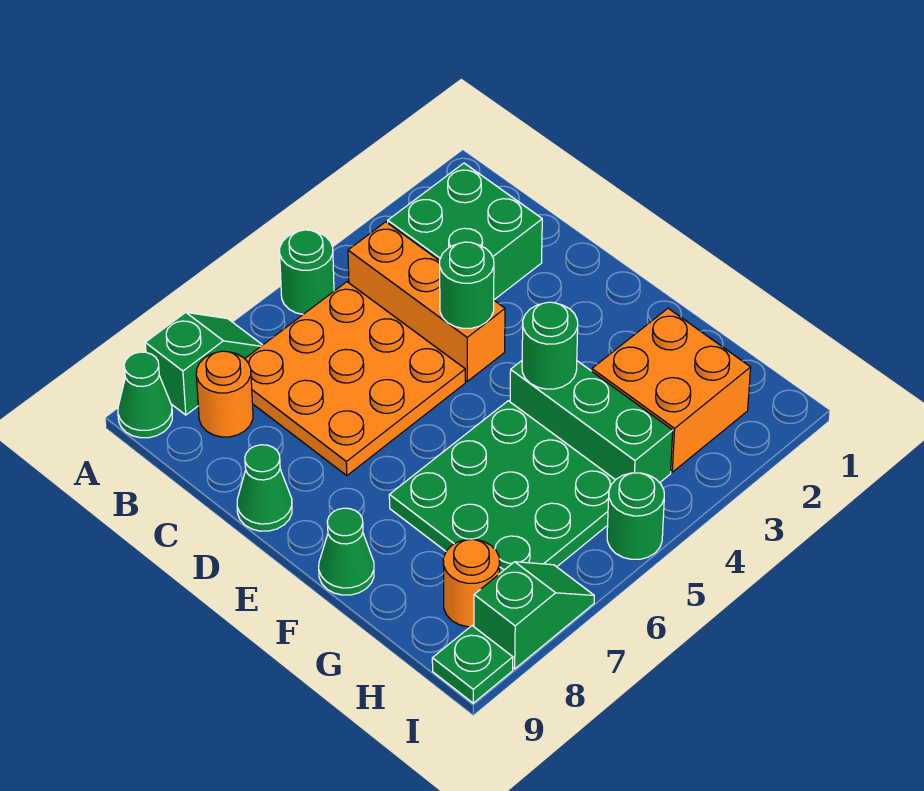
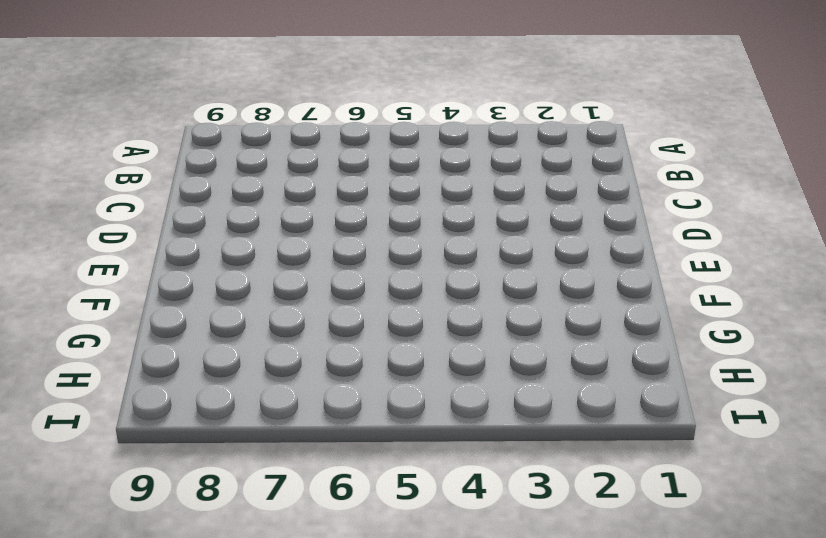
none -> green round brick A5 level 1
none -> green slope A7:A8 level 1 top 8
none -> green cone A9 level 1

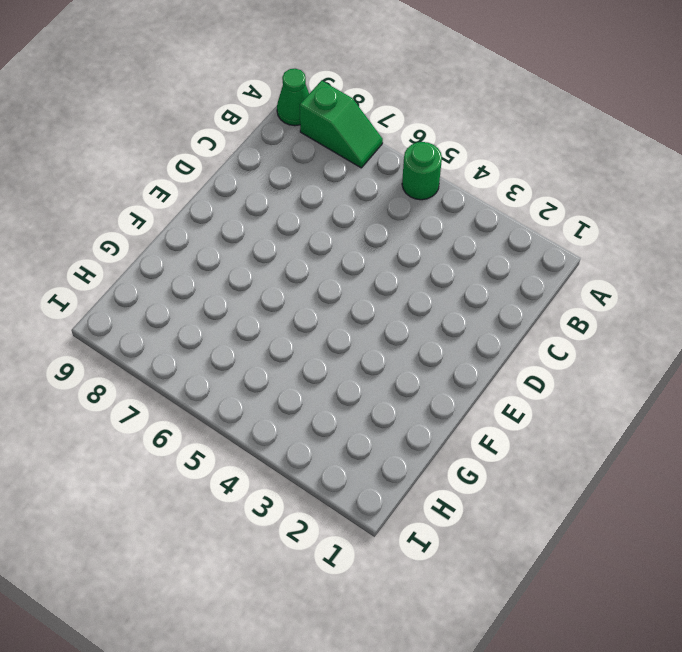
none -> green brick B2:C3 level 1
none -> orange brick B4:D4 level 1
none -> orange plate B5:D7 level 1

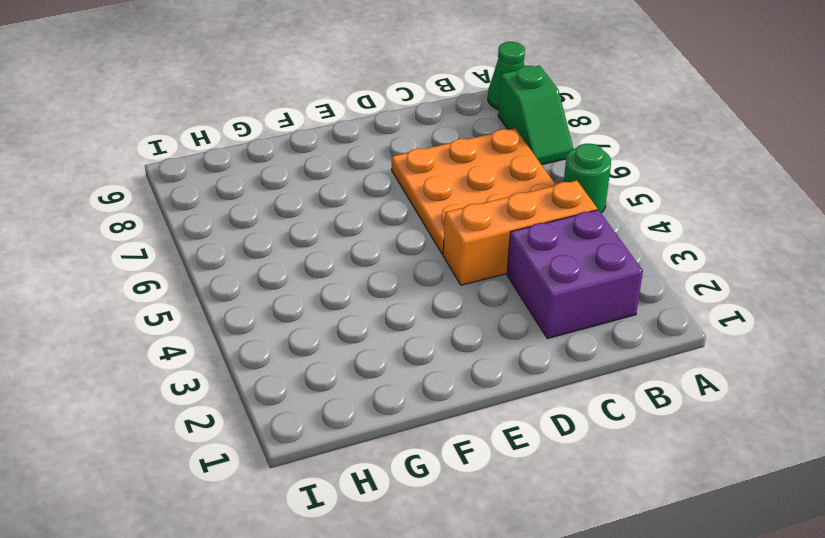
purple brick B2:C3 level 1 -> green brick B2:C3 level 1
none -> orange round brick B8 level 1
none -> green cone D9 level 1
none -> green brick F4:H4 level 1

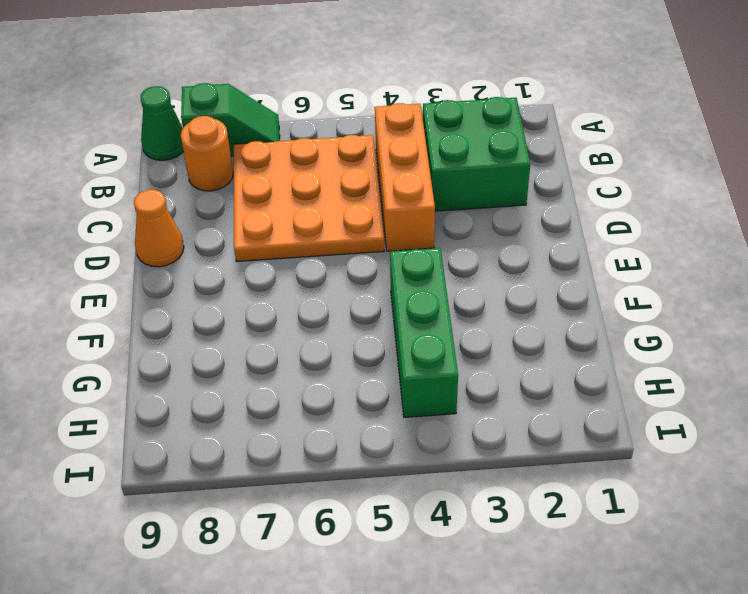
orange cone D9 level 1 -> green cone D9 level 1
none -> green round brick A5 level 1
none -> green plate F5:H7 level 1
none -> green cone F9 level 1

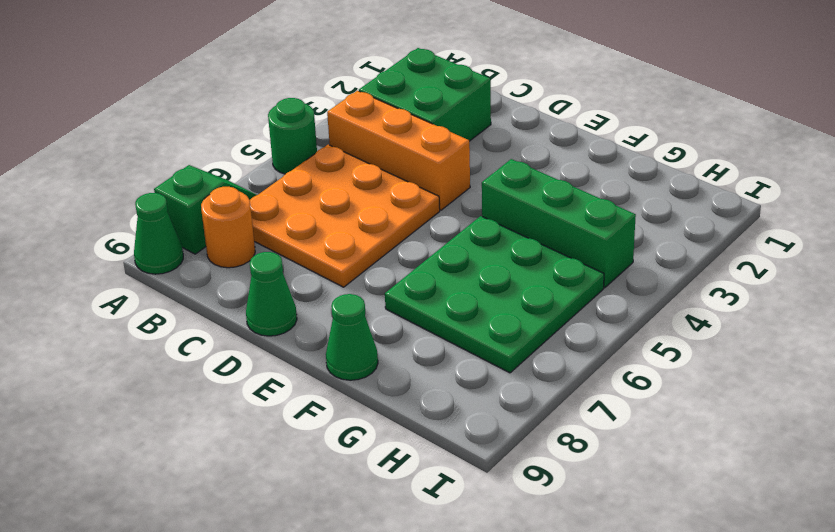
none -> orange brick G2:H3 level 1
none -> orange round brick H8 level 1
none -> green round brick I5 level 1

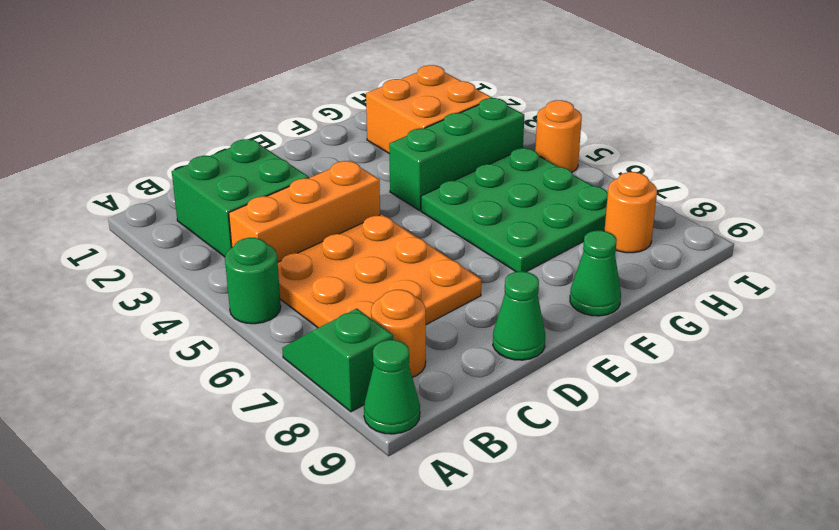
orange round brick I5 level 1 -> green round brick I5 level 1
none -> green slope I7:I8 level 1 top 8
none -> green plate I9 level 1
none -> green round brick D4 level 2

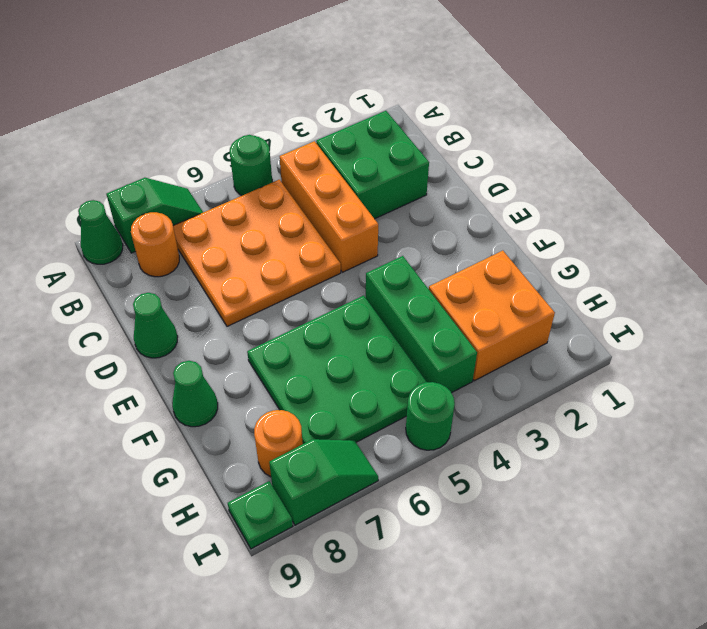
none -> green round brick D4 level 2
none -> green round brick F4 level 2

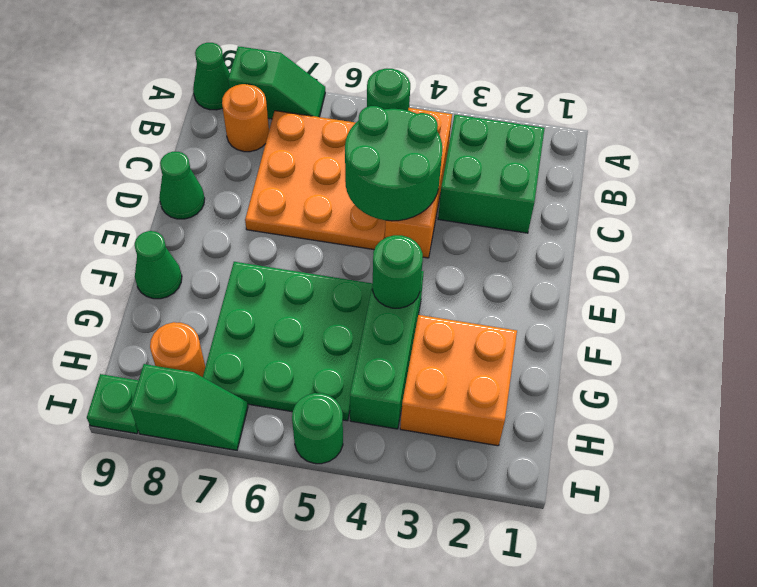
green round brick C4:D5 level 2 -> green round brick D4 level 2

